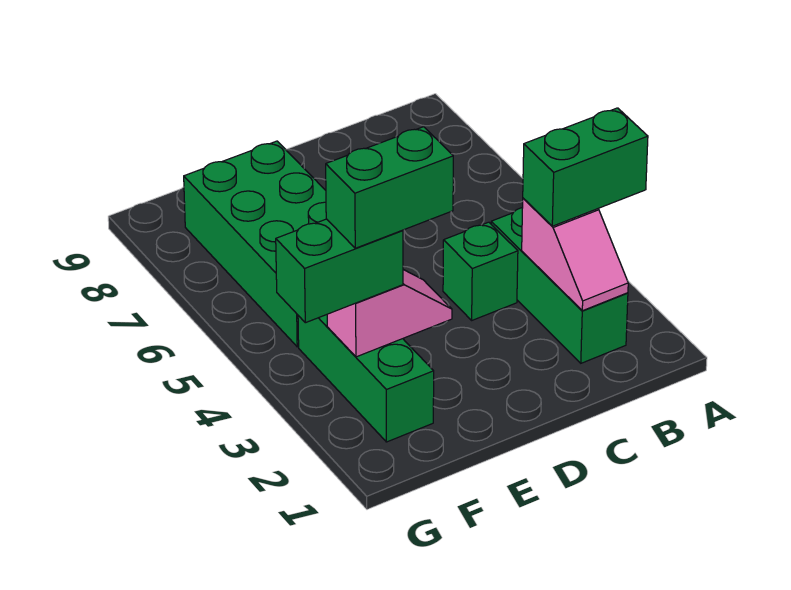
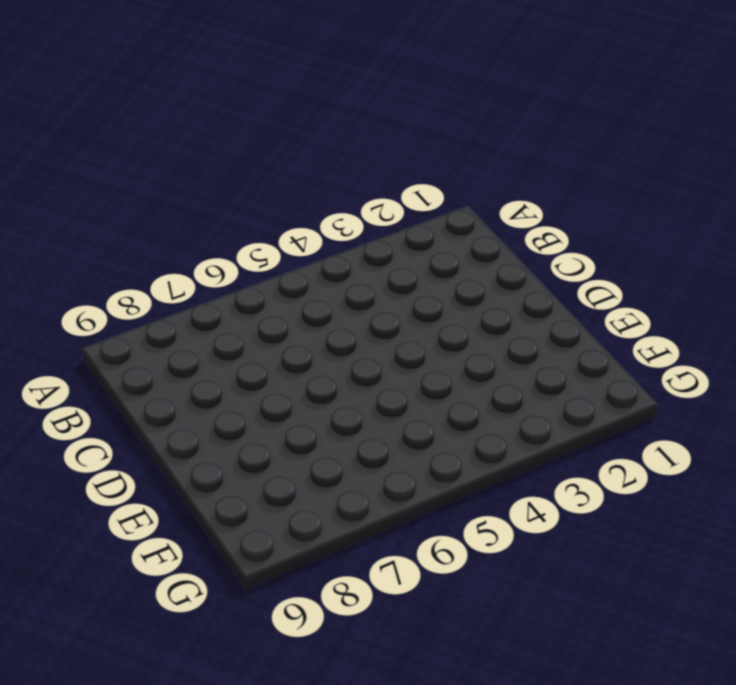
none -> green brick B2:B4 level 1
none -> green brick C4 level 1

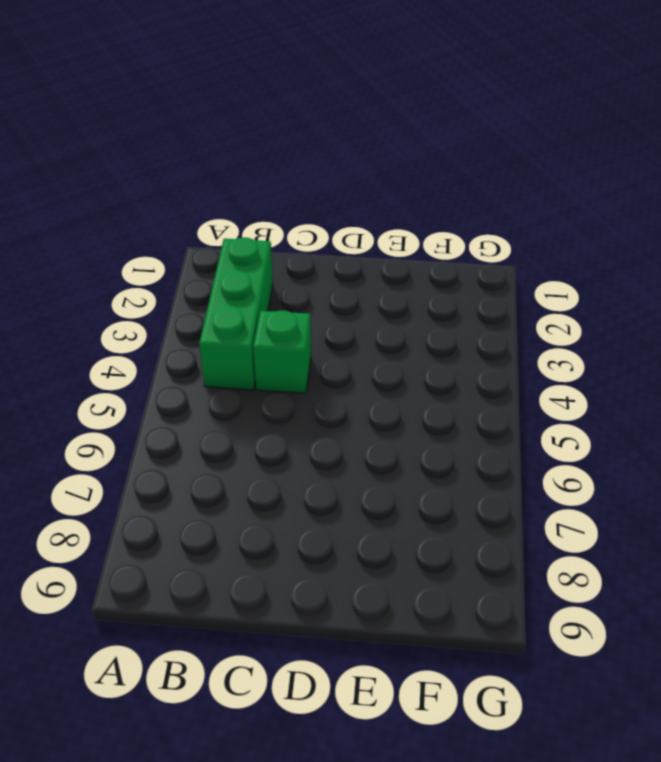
none -> green brick E5:F8 level 1
none -> green brick F2:F4 level 1

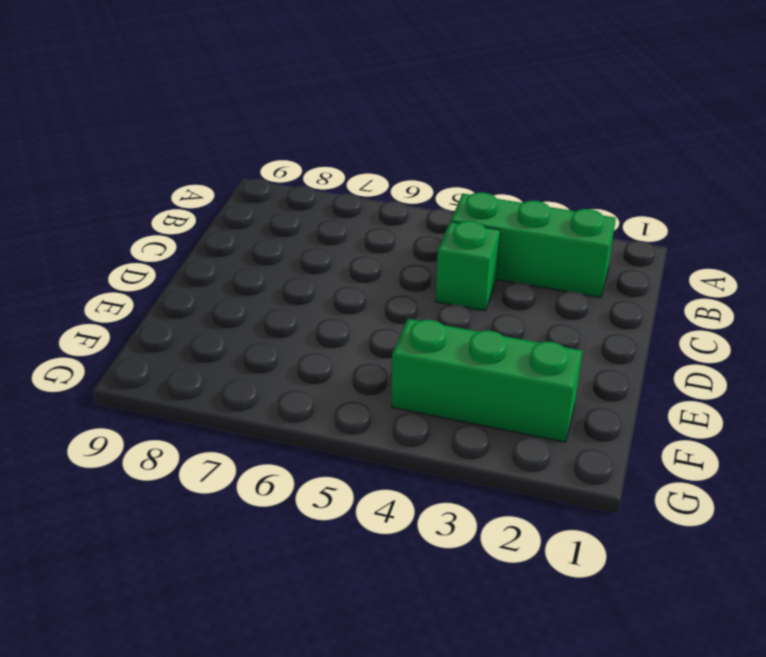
none -> green brick E5:F8 level 1
none -> pink slope B2:B3 level 2 top 3

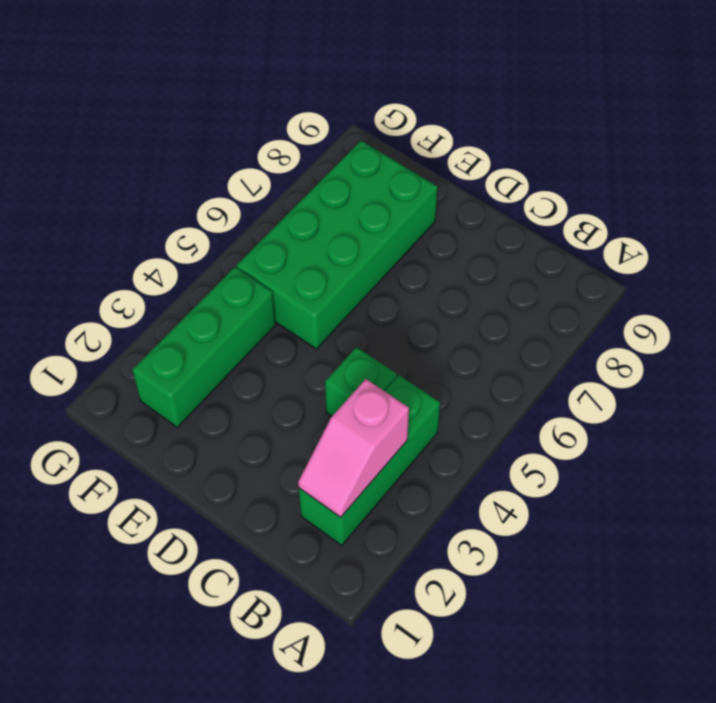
none -> pink slope E3:F3 level 2 top F
none -> green brick A3:B3 level 3

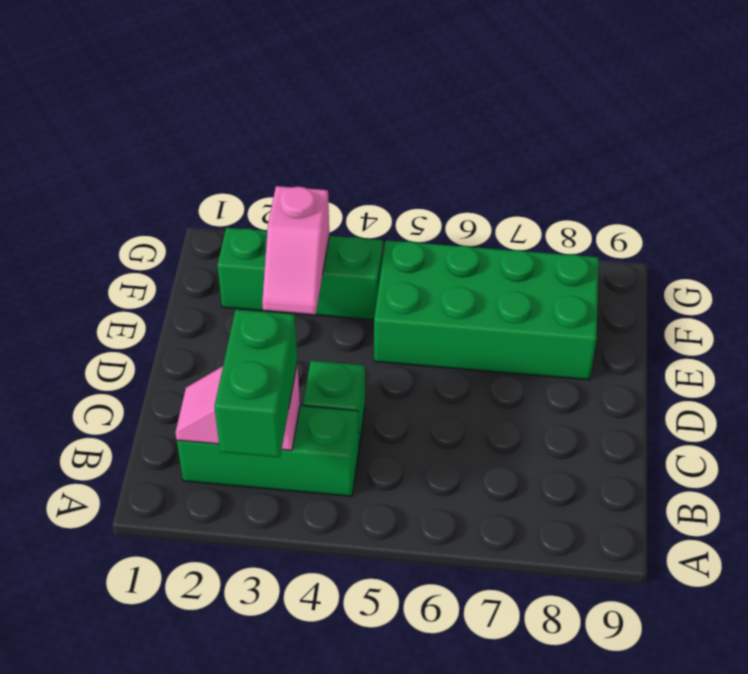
none -> green brick F3:G3 level 3
none -> green brick E3:F3 level 4

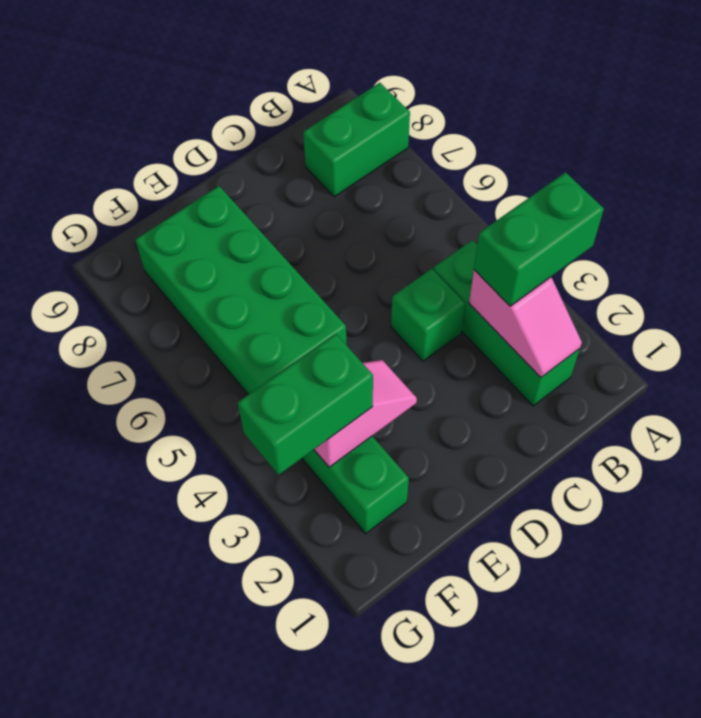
green brick A8:B8 level 1 -> green brick E3:F3 level 4

